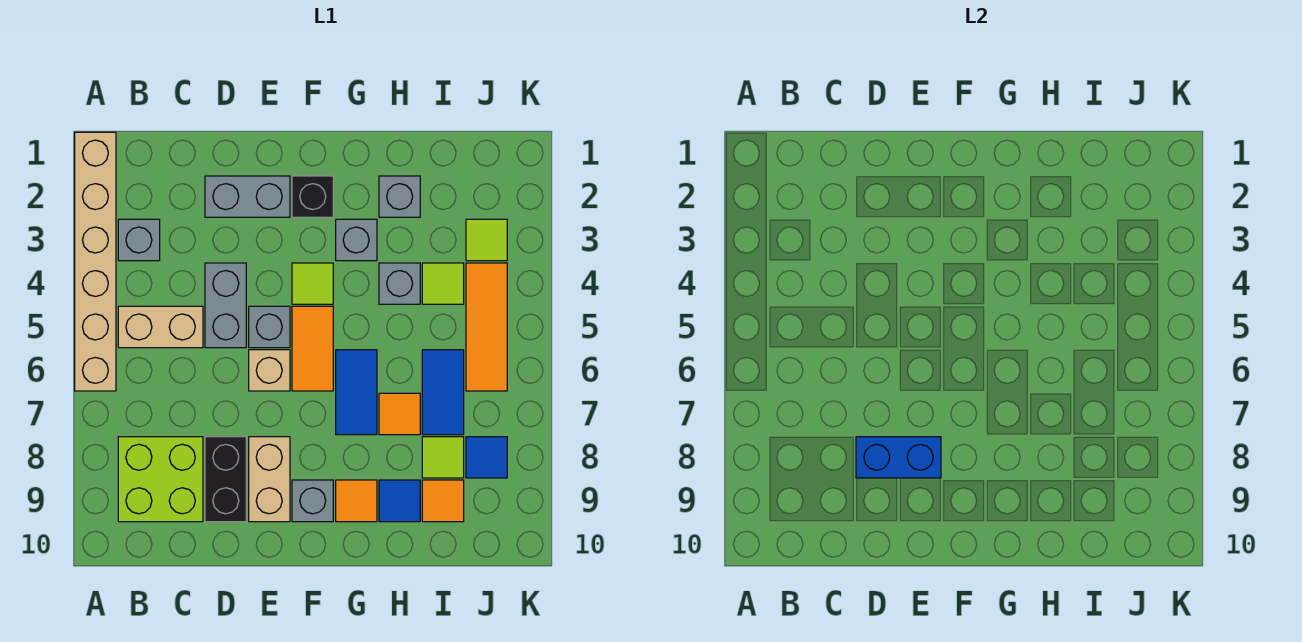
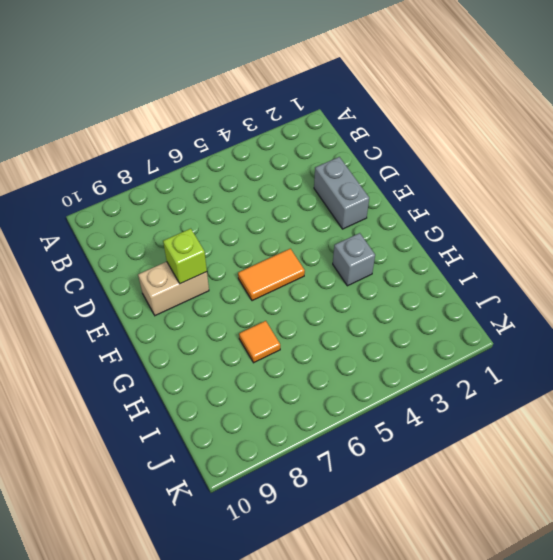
lime brick E8 level 2 -> blue brick D8:E8 level 2
none -> tan brick A1:A6 level 1
none -> grey brick B3 level 1
none -> tan brick B5:C5 level 1

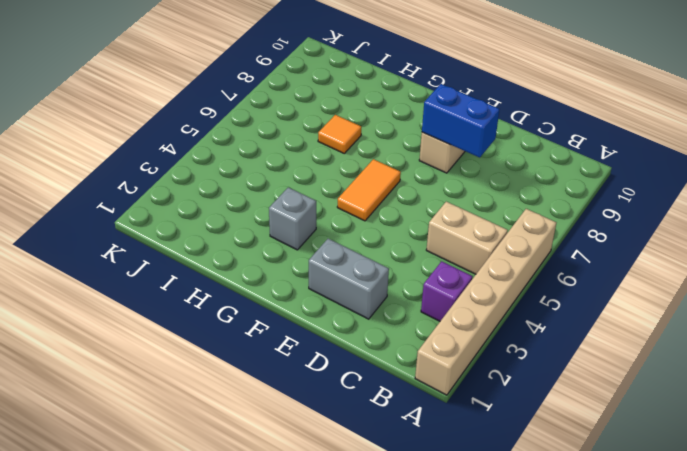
purple brick B3 level 1 -> grey brick B3 level 1
none -> lime brick B8:C9 level 1
none -> grey brick D4:D5 level 1
none -> black brick D8:D9 level 1

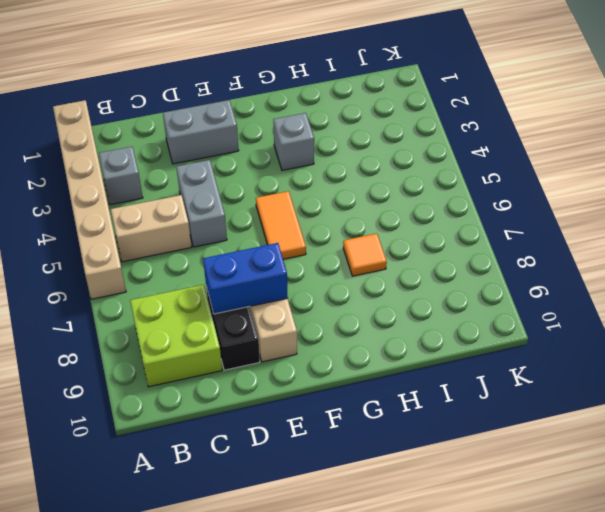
none -> grey brick E5 level 1
none -> tan brick E6 level 1
none -> black brick F2 level 1

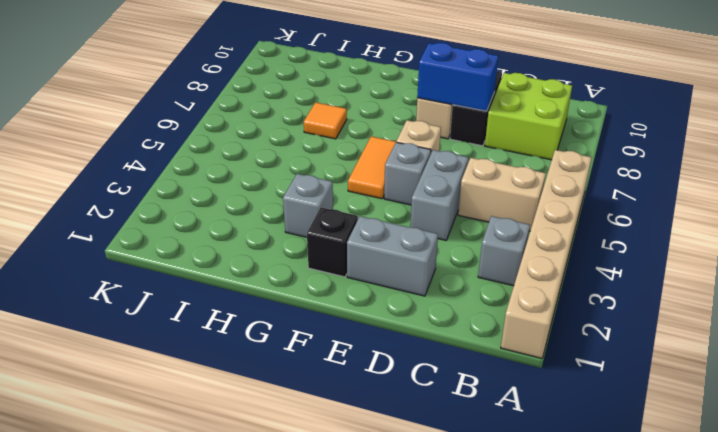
none -> lime tile F4 level 1
none -> grey brick F9 level 1
none -> blue tile G6:G7 level 1

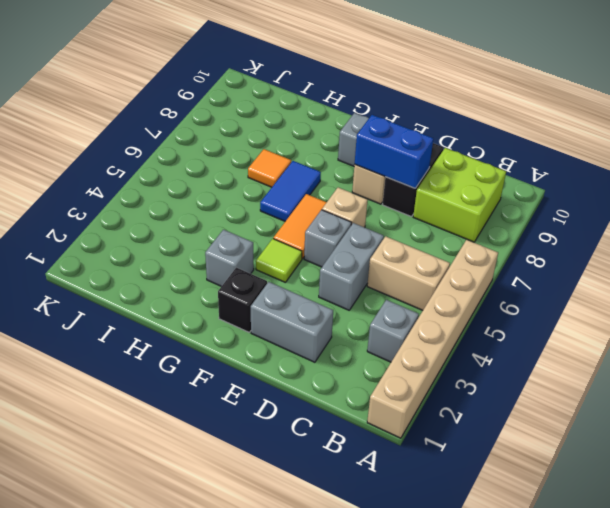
none -> orange tile G9 level 1
none -> grey brick H2 level 1
none -> grey brick H4 level 1

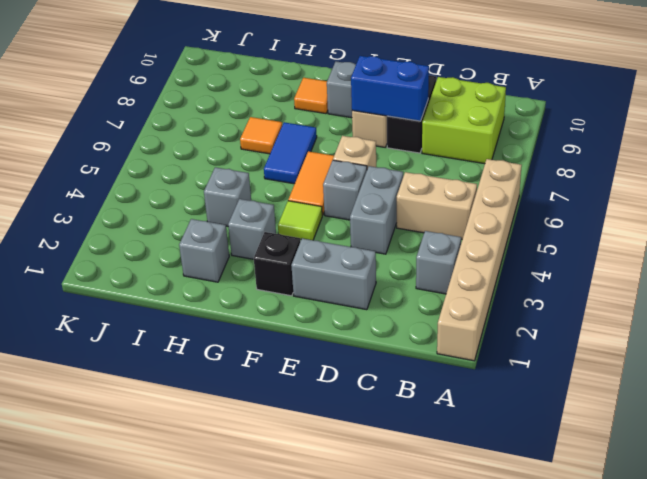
none -> blue tile H9 level 1
none -> lime tile I4 level 1
none -> blue tile I6:I7 level 1

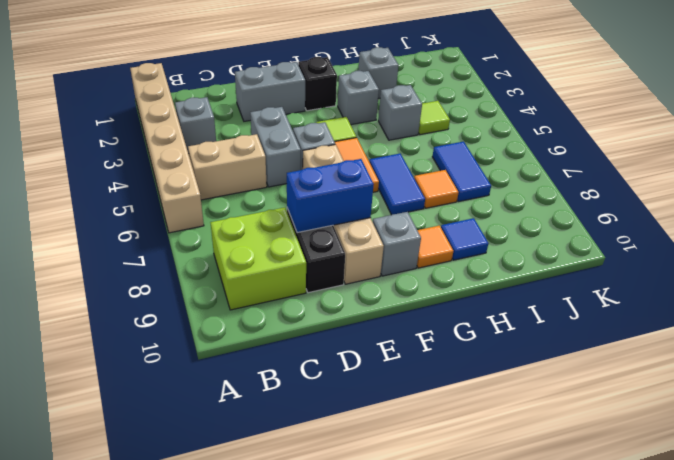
none -> lime tile I8 level 1
none -> orange tile I9 level 1
none -> lime tile J3 level 1

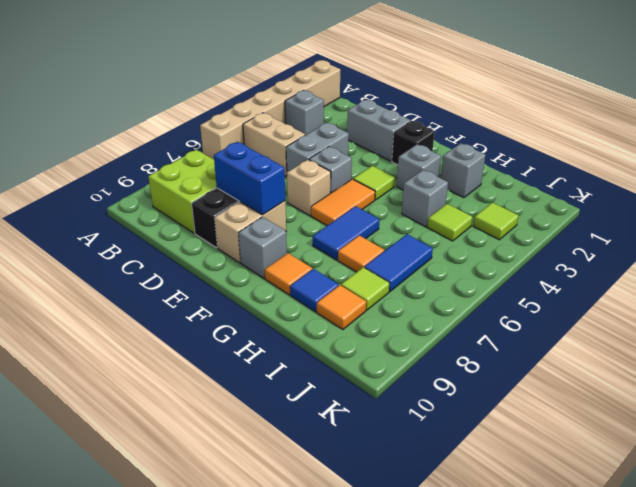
none -> orange tile J4:J6 level 1
none -> blue tile J8 level 1

